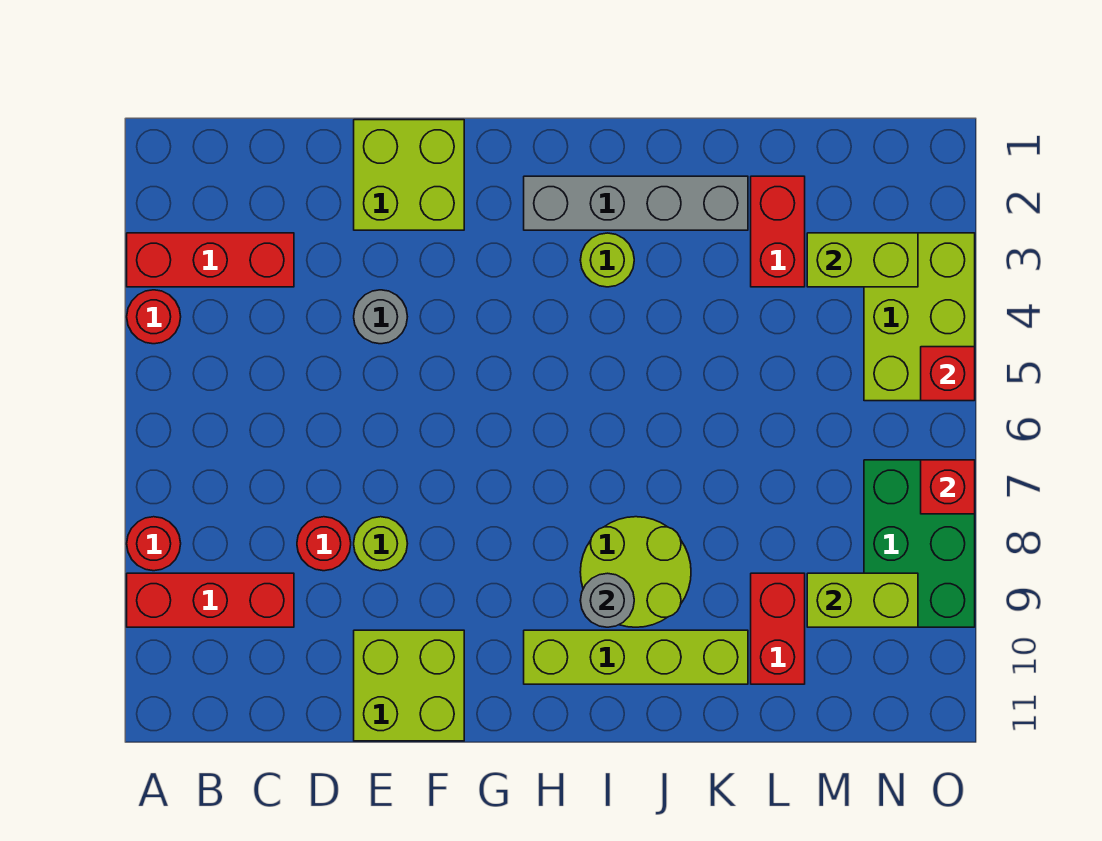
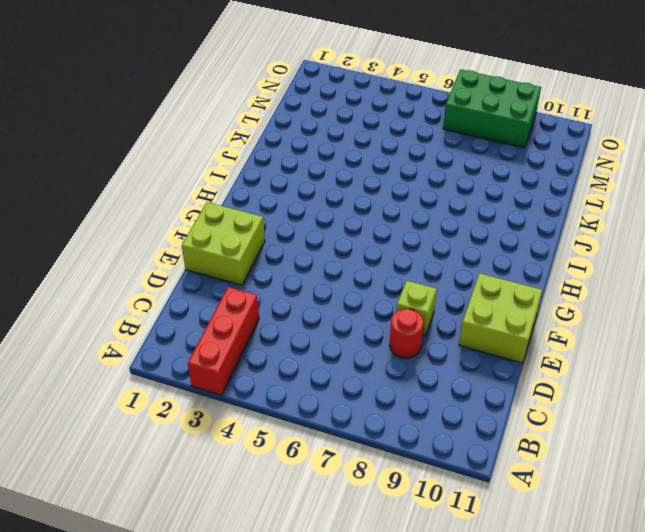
lime brick E8 level 1 -> lime round brick E8 level 1
none -> red round brick A4 level 1
none -> red round brick A8 level 1
none -> red brick A9:C9 level 1

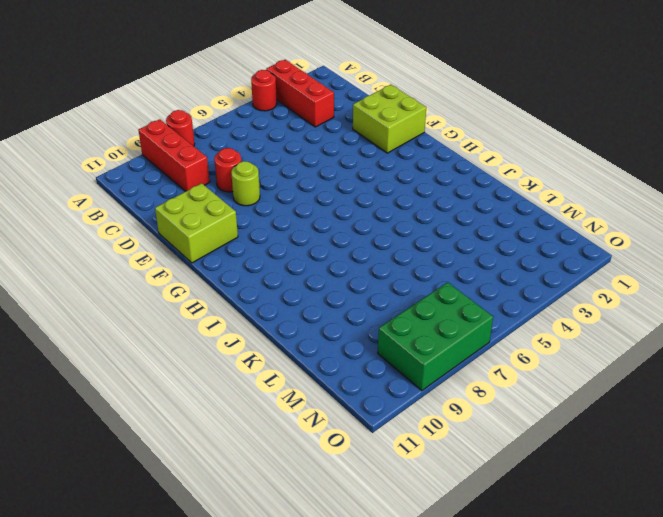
none -> grey round brick E4 level 1
none -> grey brick H2:K2 level 1
none -> lime brick H10:K10 level 1

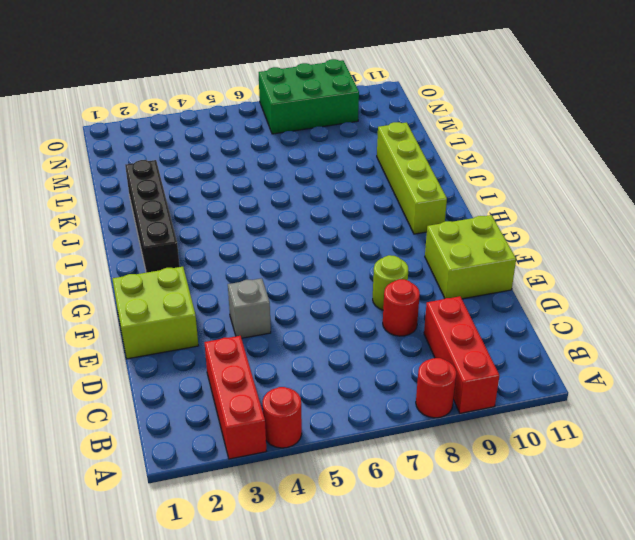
grey brick E4 level 1 -> grey round brick E4 level 1
black brick H2:K2 level 1 -> grey brick H2:K2 level 1
none -> lime round brick I3 level 1
none -> lime round brick I8:J9 level 1
none -> red brick L2:L3 level 1

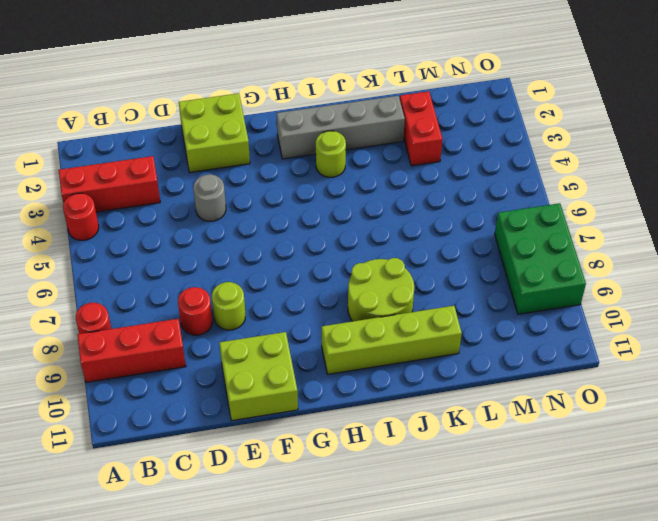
none -> red brick L9:L10 level 1
none -> lime brick N3:O5 level 1
none -> grey round brick I9 level 2

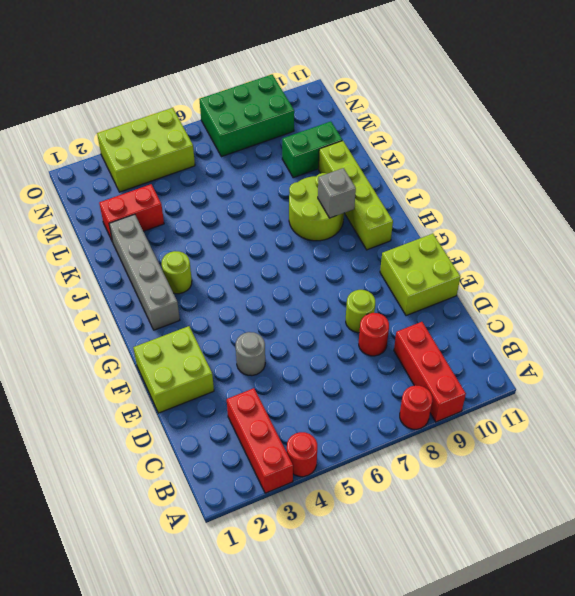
grey brick I9 level 2 -> grey round brick I9 level 2
green brick L9:L10 level 1 -> red brick L9:L10 level 1
none -> lime brick M3:N3 level 2
none -> lime brick M9:N9 level 2
none -> red brick O5 level 2

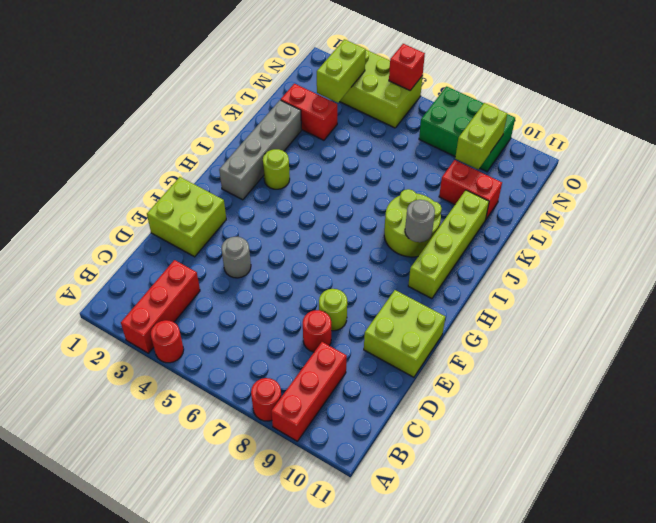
none -> red brick O7 level 2

